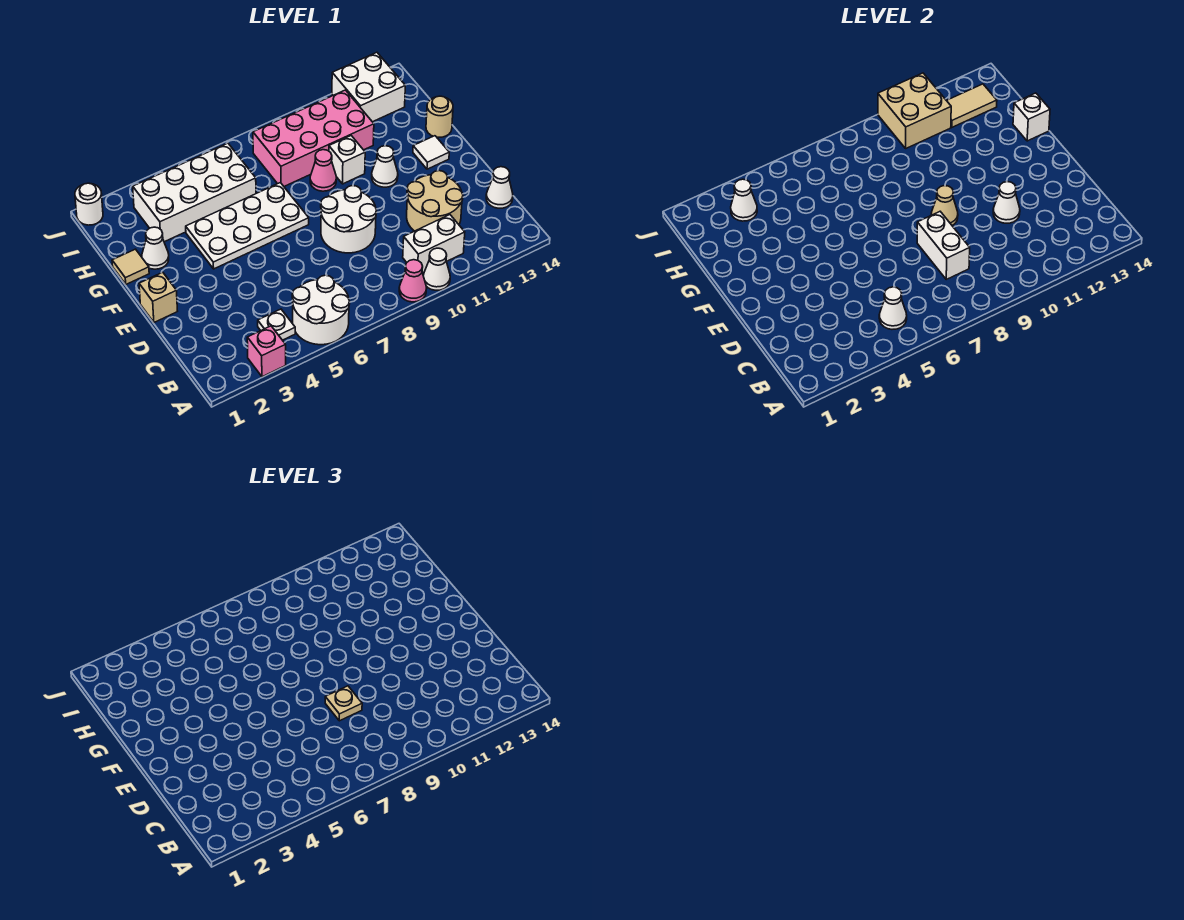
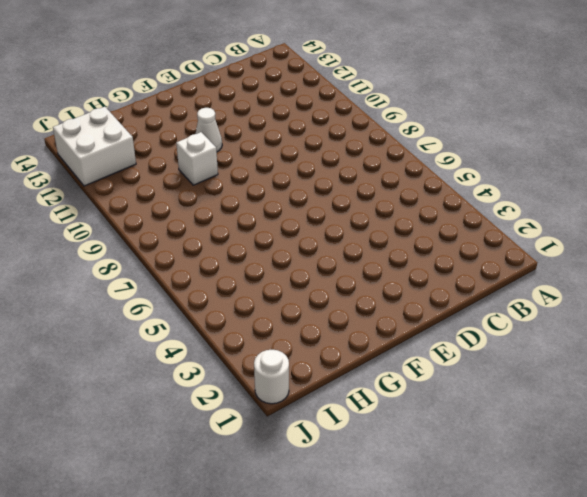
none -> pink brick A3 level 1
none -> white round brick A5:B6 level 1
none -> pink cone A9 level 1
none -> white cone A10 level 1

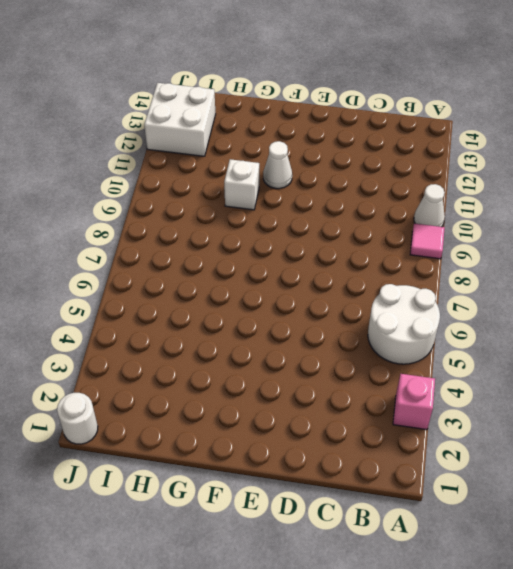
pink tile A9 level 1 -> pink cone A9 level 1
none -> white plate B4 level 1
none -> white brick B10:B11 level 1
none -> tan round brick C11:D12 level 1
none -> white cone C14 level 1

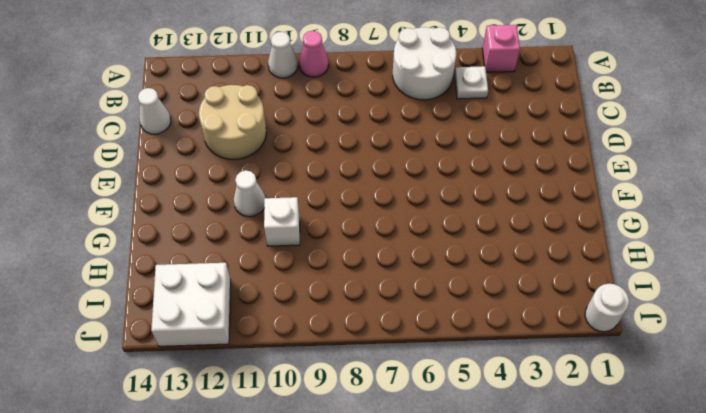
none -> white brick B10:B11 level 1
none -> white round brick D8:E9 level 1
none -> tan brick E1 level 1
none -> white plate F4:G7 level 1

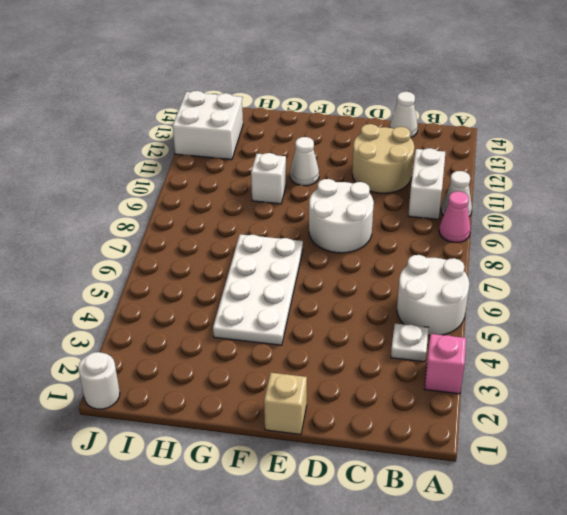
none -> white tile F13 level 1
none -> tan tile G1 level 1
none -> white cone G2 level 1
none -> pink cone G9 level 1

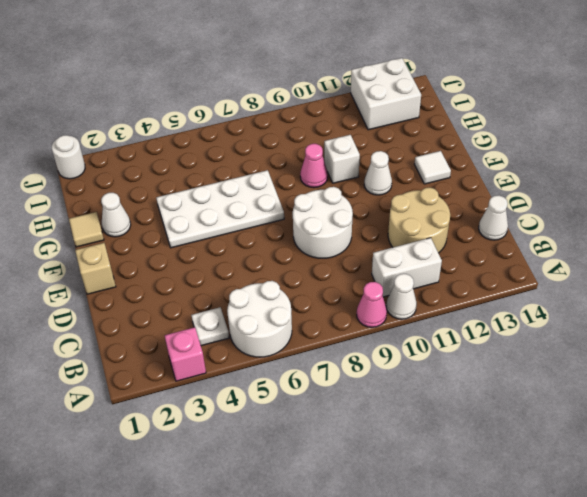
none -> tan round brick G14 level 1
none -> white brick H3:I6 level 1
none -> pink brick H8:I11 level 1
none -> white cone B5 level 2

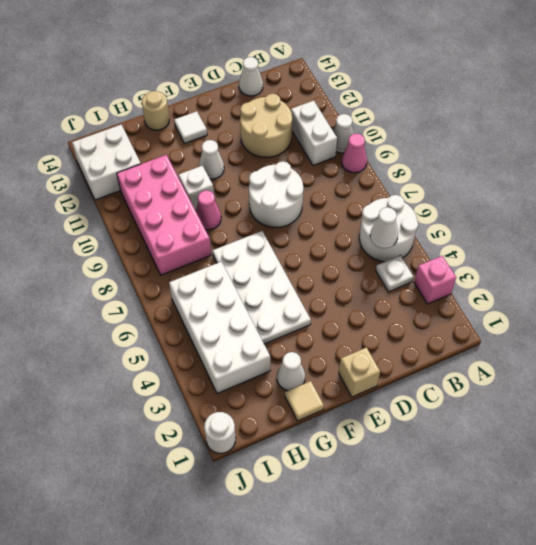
none -> white brick C8:D8 level 2
none -> white cone D11 level 2
none -> tan cone E9 level 2
none -> white brick G14 level 2

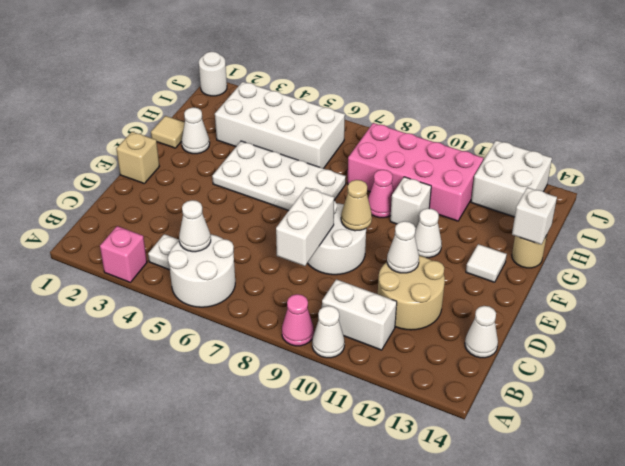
none -> white cone I3 level 2
none -> tan brick I10:J11 level 2
none -> tan tile I12:I13 level 2
none -> tan plate D8 level 3

